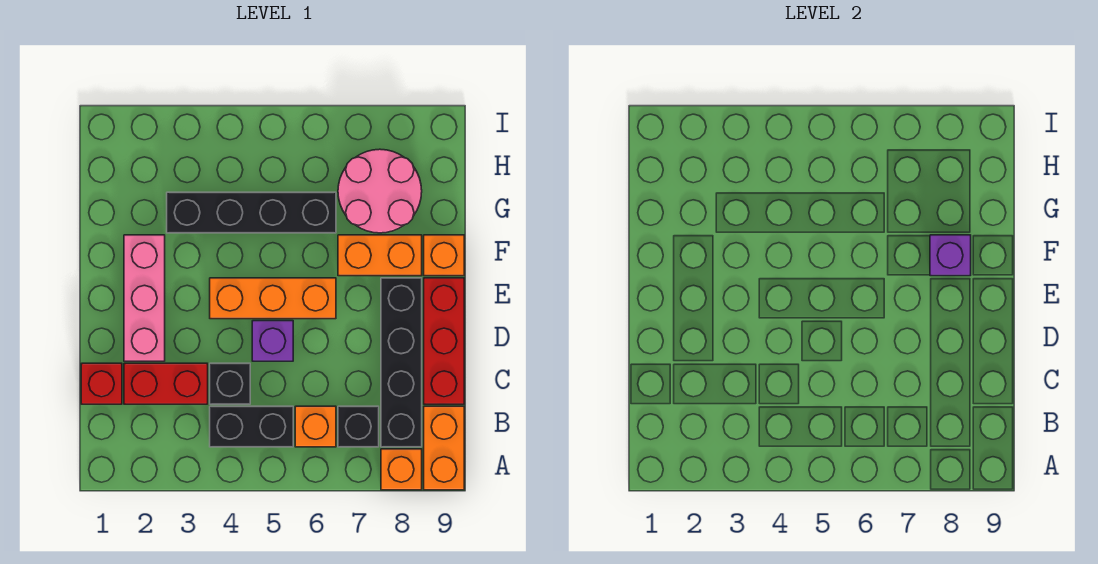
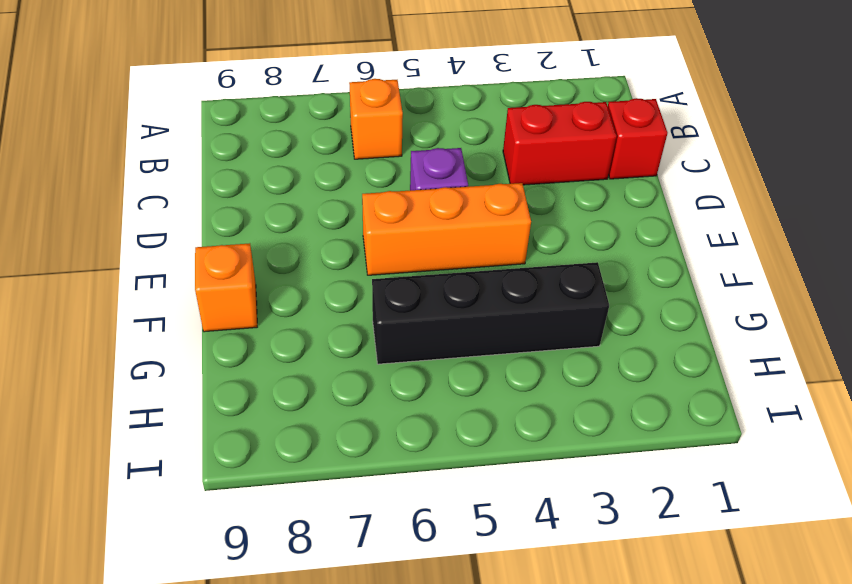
none -> orange brick A8 level 1
none -> orange brick A9:B9 level 1
none -> black brick B4:B5 level 1

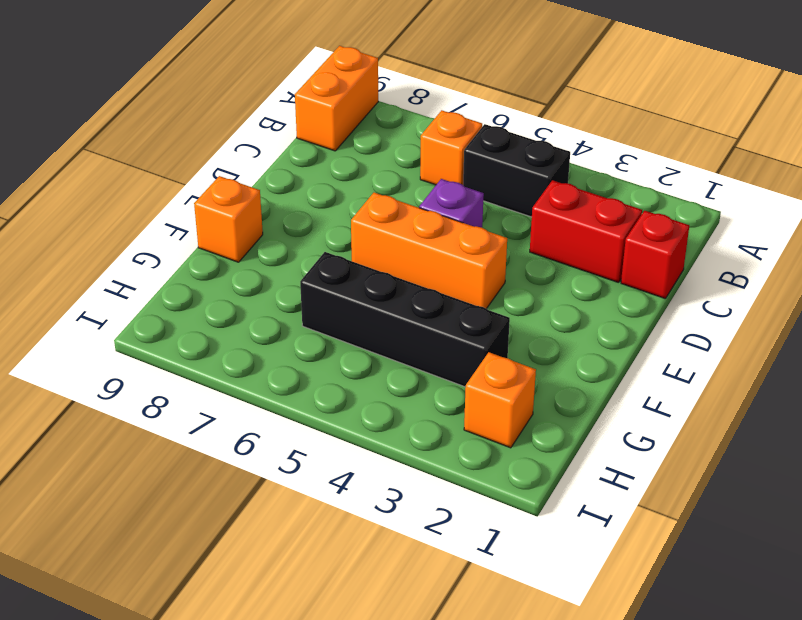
orange brick H2 level 1 -> orange brick A8 level 1
none -> black brick B7 level 1
none -> black brick B8:E8 level 1
none -> black brick C4 level 1

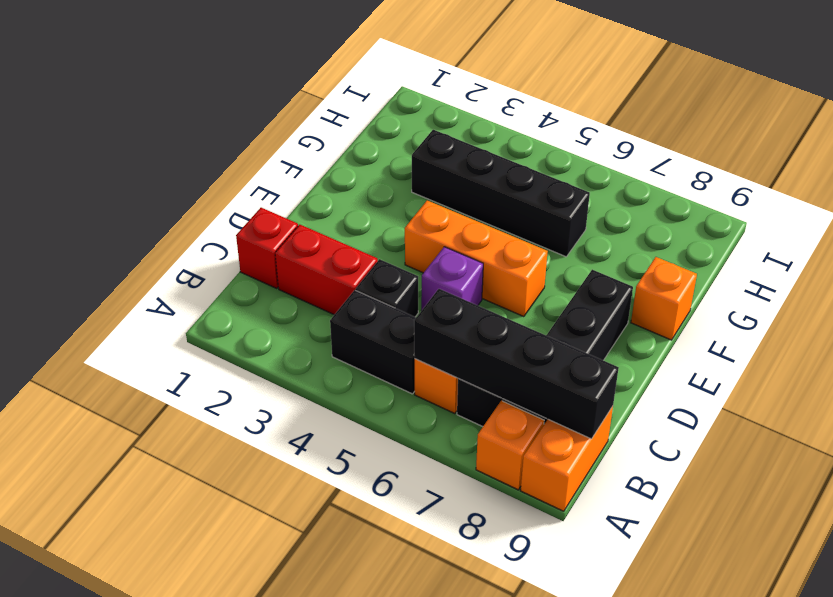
black brick B6:B9 level 2 -> none
none -> red brick C9:E9 level 1
none -> pink brick D2:F2 level 1
none -> orange brick F7:F8 level 1

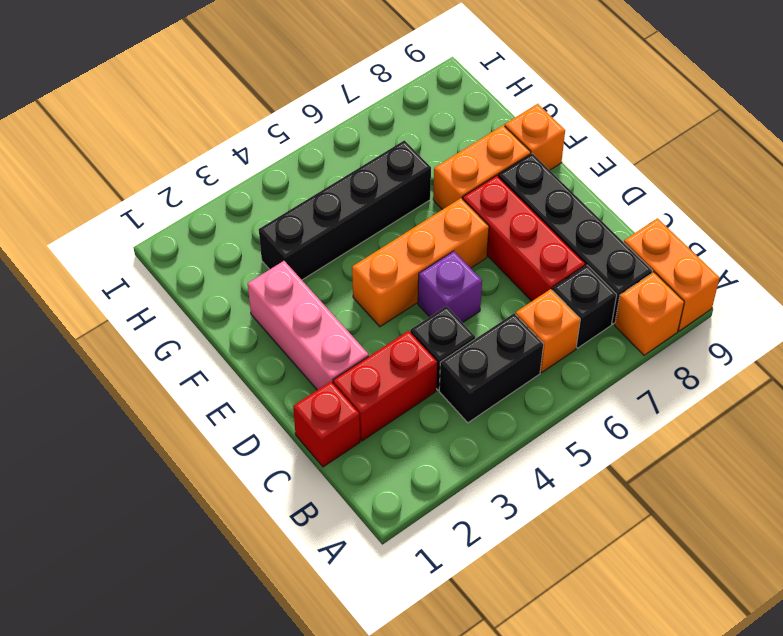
red brick C7:E7 level 1 -> red brick C9:E9 level 1
none -> pink round brick G7:H8 level 1
none -> purple brick F8 level 2

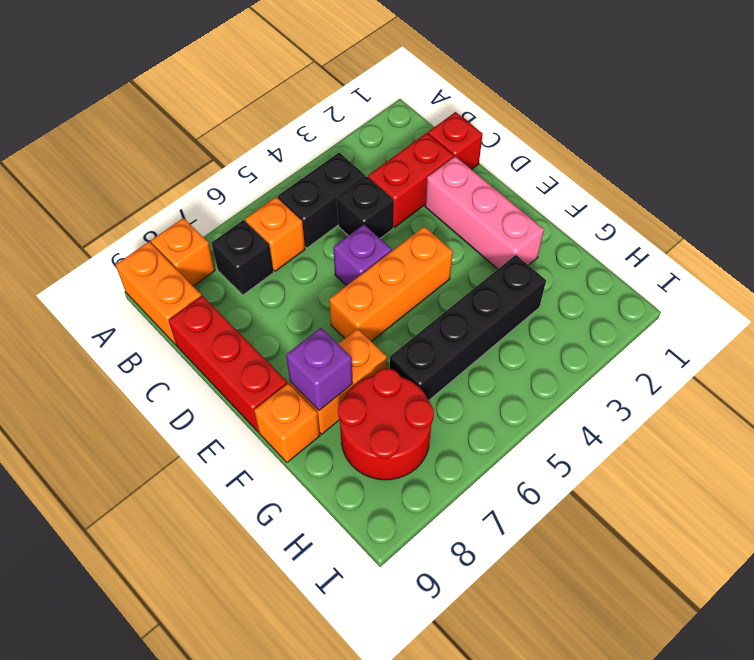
red round brick G7:H8 level 1 -> pink round brick G7:H8 level 1
none -> black brick B8:E8 level 1

